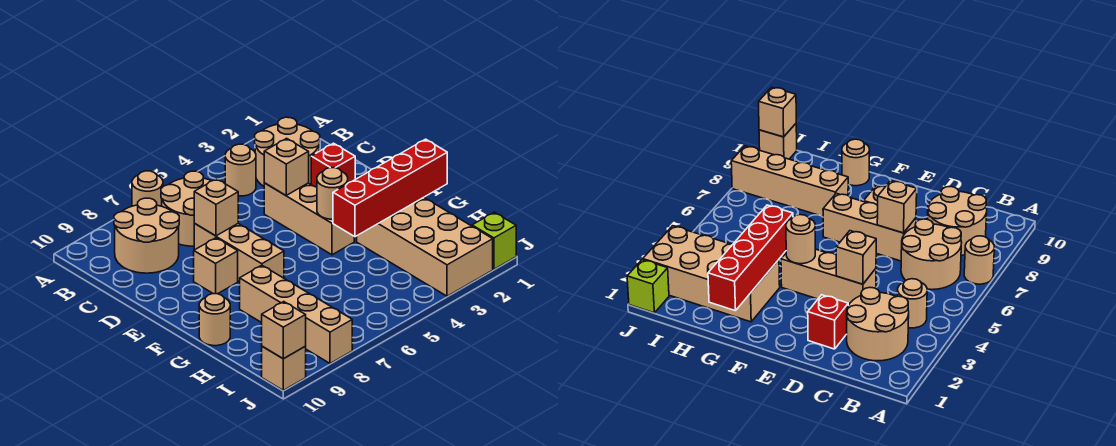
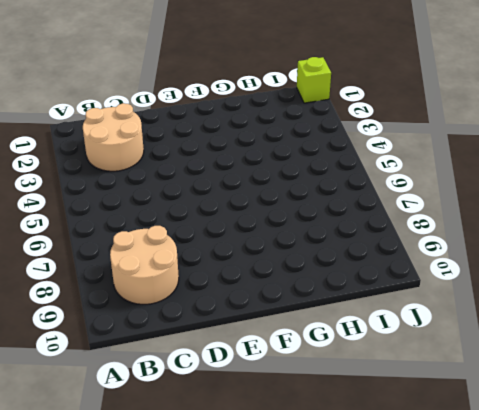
none -> tan round brick A7 level 1
none -> tan round brick B4 level 1
none -> tan round brick B6:C7 level 1

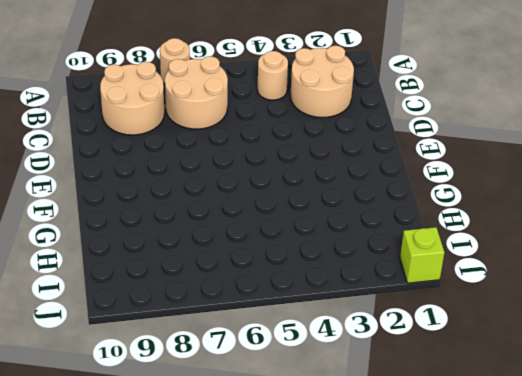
none -> red brick D2 level 1
none -> tan brick D4:F4 level 1
none -> tan brick D7:F7 level 1

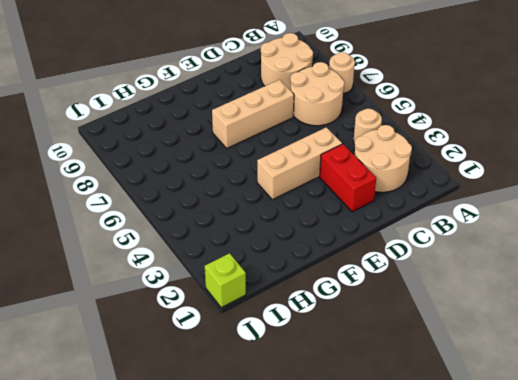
red brick D2:D3 level 1 -> red brick D2 level 1
none -> tan brick E8 level 1
none -> tan brick G2:J3 level 1
none -> tan brick G8:J8 level 1

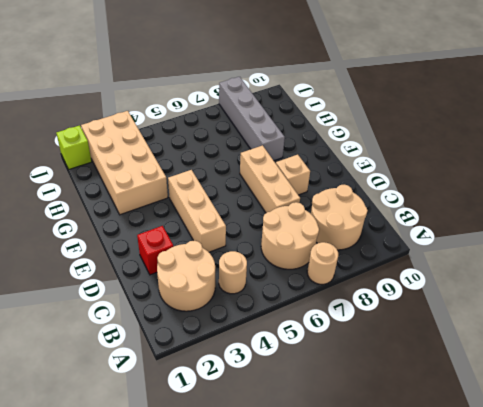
grey brick G8:J8 level 1 -> tan brick G8:J8 level 1
none -> tan round brick G10 level 1
none -> tan brick J10 level 1
none -> tan brick D4 level 2

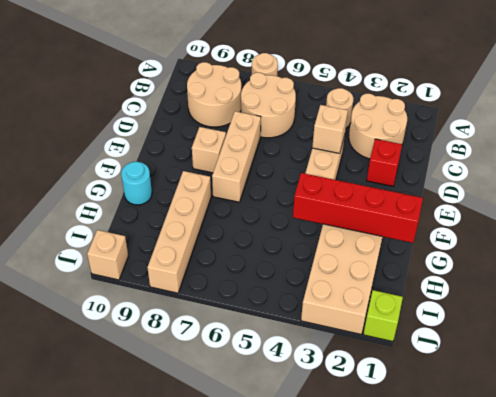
cyan round brick G10 level 1 -> tan round brick G10 level 1
none -> tan brick D7 level 2
none -> tan round brick F4 level 2
none -> tan brick J10 level 2

